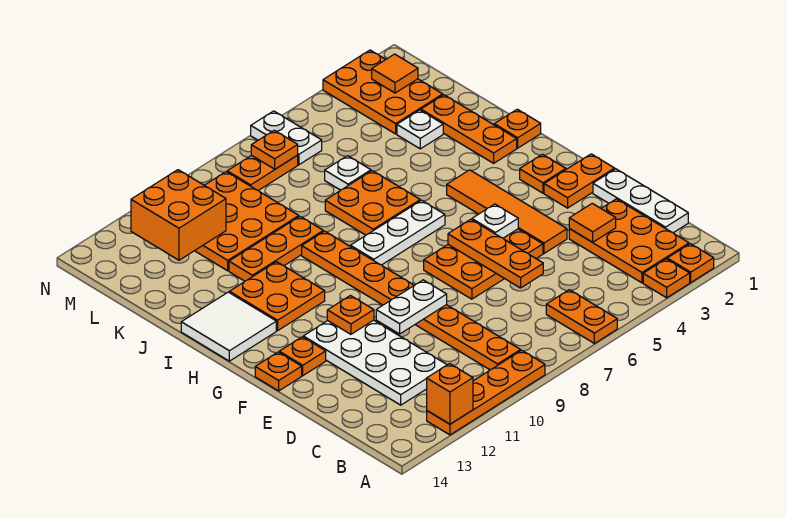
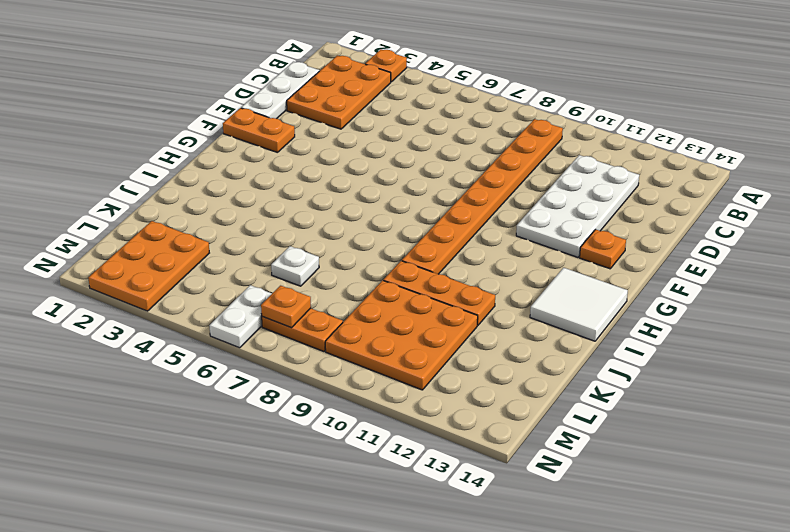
none -> orange plate A2 level 1
none -> orange plate A6:B6 level 1
none -> orange plate A9:A12 level 1
none -> orange tile E4:H4 level 1

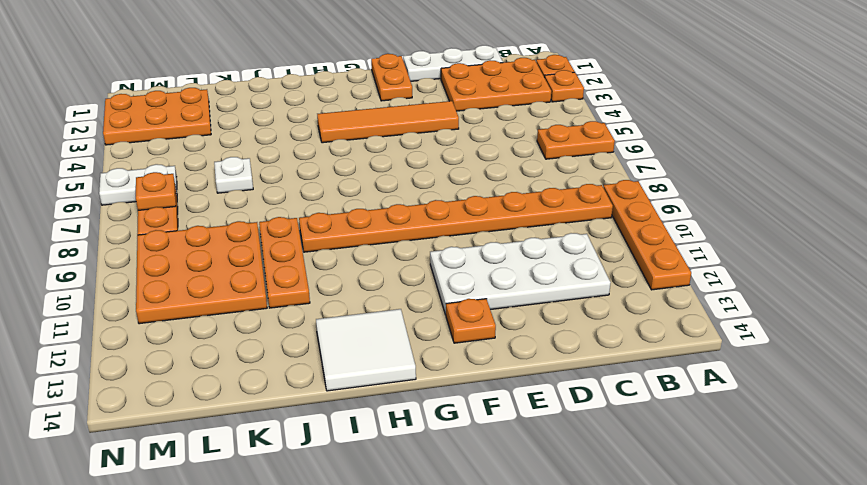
none -> orange plate E5:F7 level 1
none -> orange plate F14 level 1
none -> orange plate G2 level 1
none -> white plate H6:H8 level 1

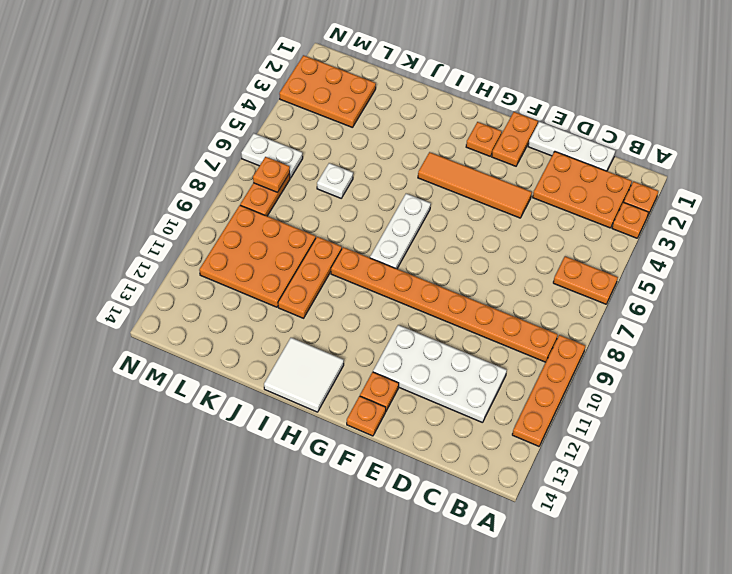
none -> orange plate E5:F7 level 1
none -> orange plate H11:I12 level 1
none -> orange plate I1 level 1
none -> orange plate I2:K2 level 1

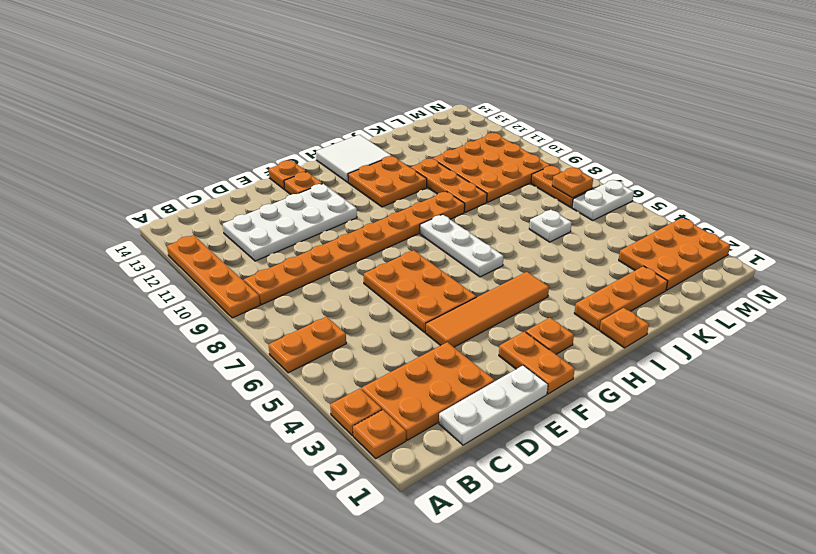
none -> orange plate I6:J7 level 1
none -> white plate K3 level 1
none -> orange brick A12 level 2
none -> orange tile D3 level 2

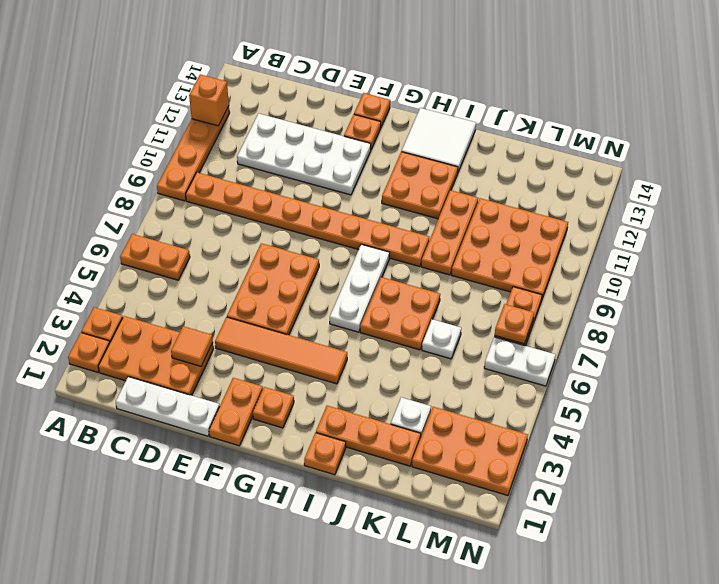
none -> orange plate D6:F6 level 2
none -> white plate E9:E10 level 2
none -> white plate F5 level 2
none -> orange plate F11 level 2

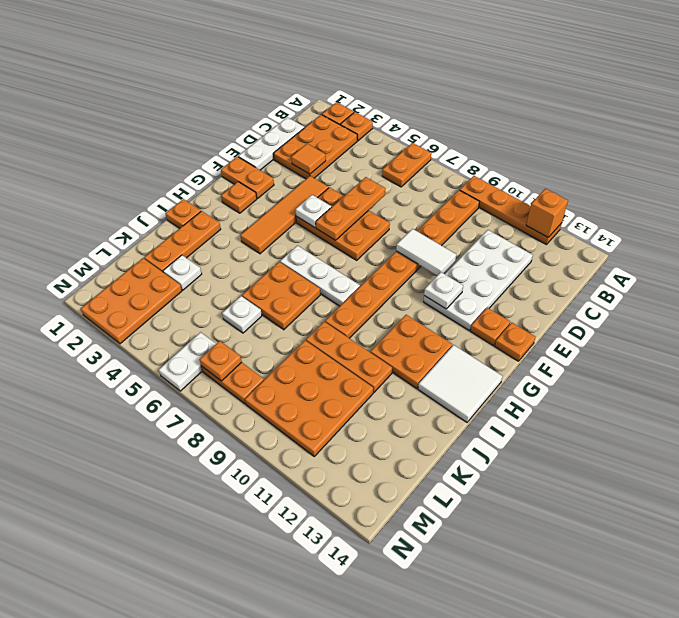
white tile E9:E10 level 2 -> white plate E9:E10 level 2
white plate F11 level 2 -> orange plate F11 level 2
none -> orange brick L11:M12 level 2
none -> orange tile M2 level 2

